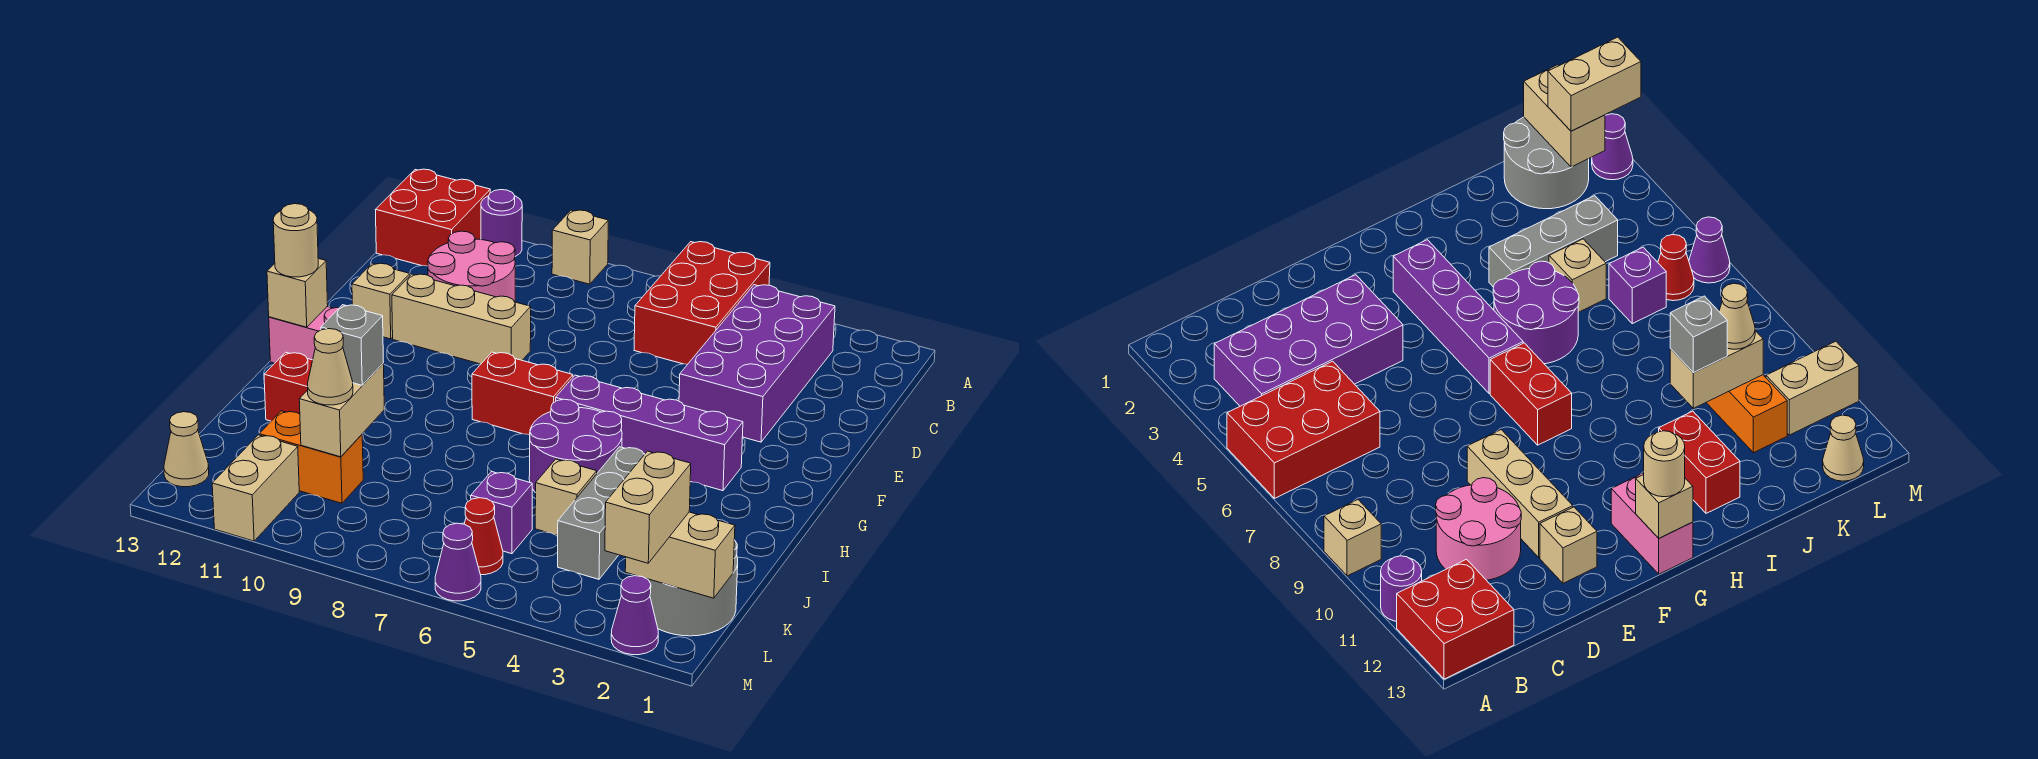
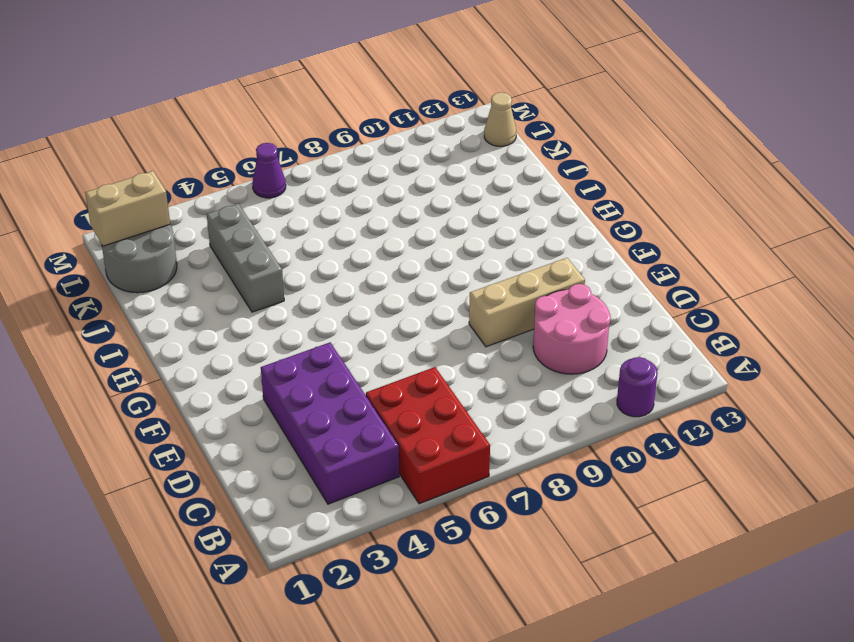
none -> tan brick A9 level 1
none -> red brick A12:B13 level 1
none -> tan brick E12 level 1
none -> purple brick G3:G6 level 1

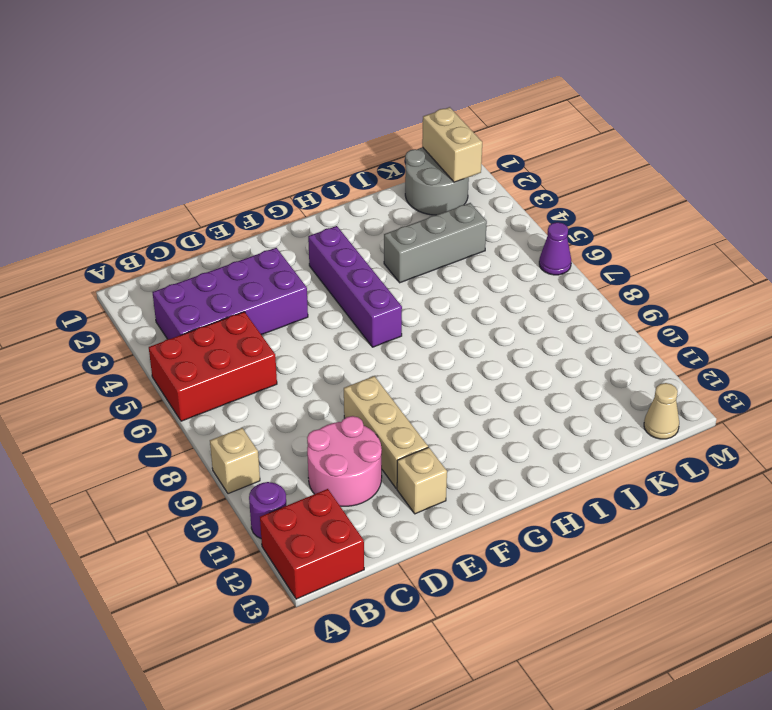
none -> red brick G7:G8 level 1
none -> pink brick G12:G13 level 1
none -> purple round brick H5:I6 level 1
none -> red brick I11:I12 level 1

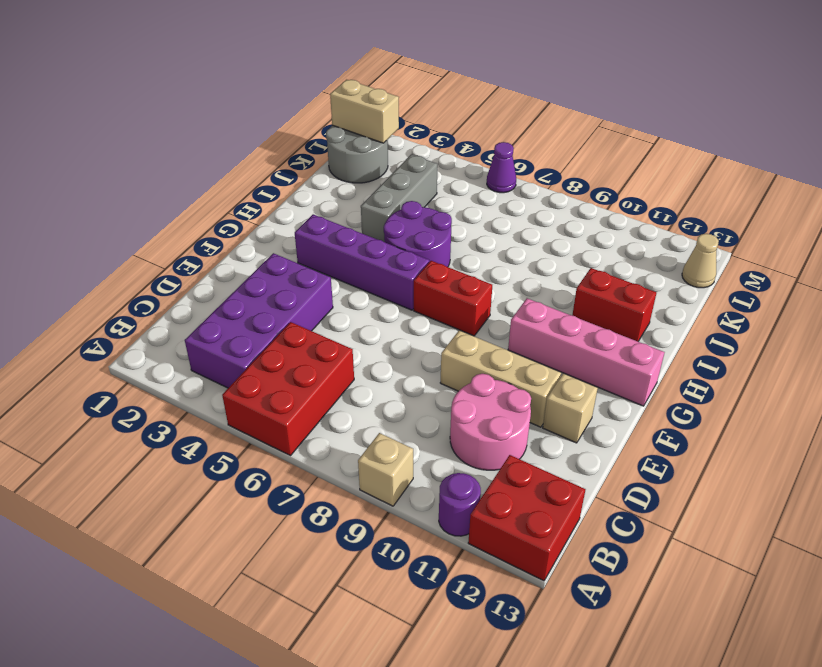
pink brick G10:G13 level 1 -> pink brick G12:G13 level 1
none -> tan brick J5 level 1
none -> purple brick K6 level 1
none -> orange brick K10:K11 level 1
none -> red cone L6 level 1

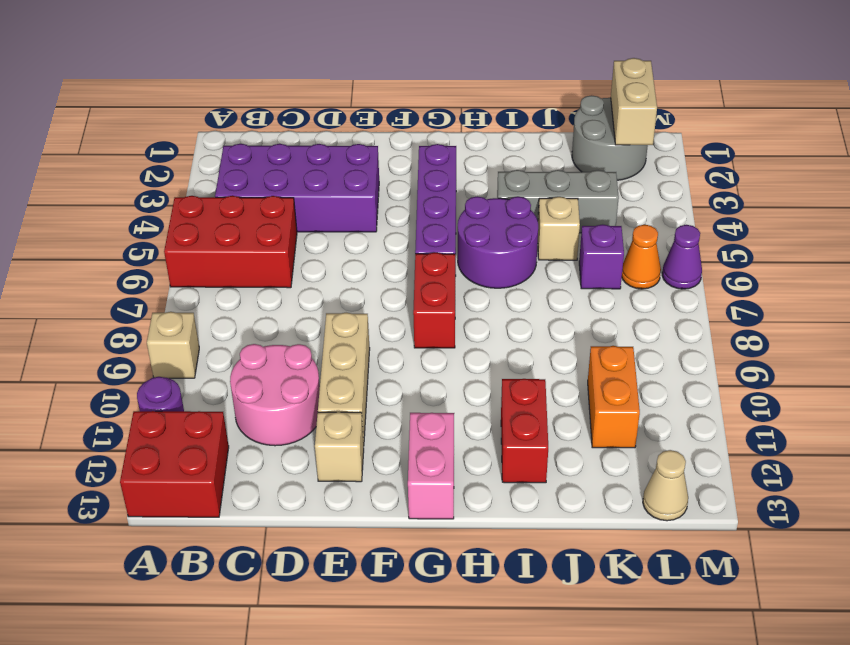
orange cone L6 level 1 -> red cone L6 level 1
none -> tan brick L11:M11 level 1
none -> purple cone M2 level 1
none -> tan brick G13 level 2
none -> tan brick J10:K10 level 2

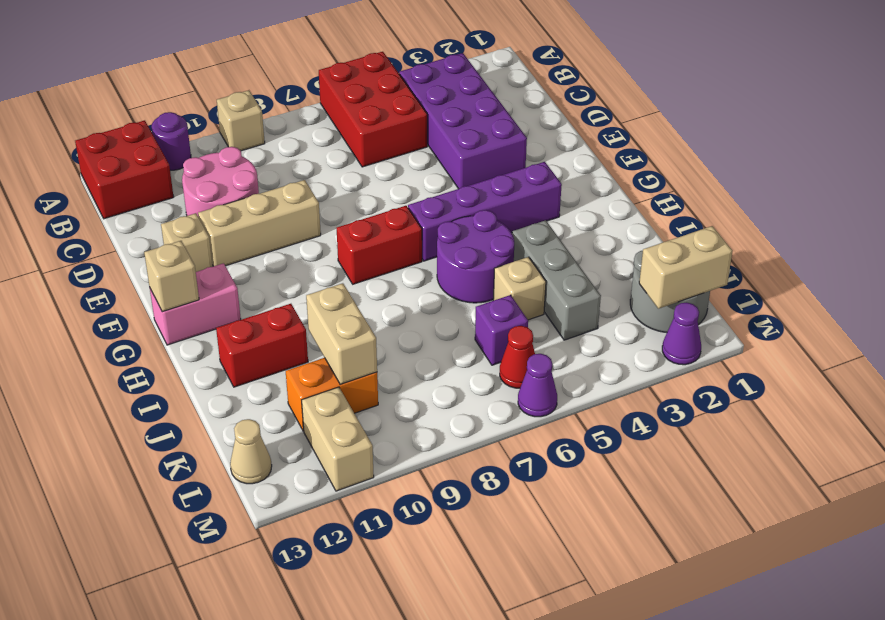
none -> tan round brick G13 level 3
none -> grey brick J10 level 3
none -> tan cone K10 level 3
none -> tan brick L2:M2 level 3

